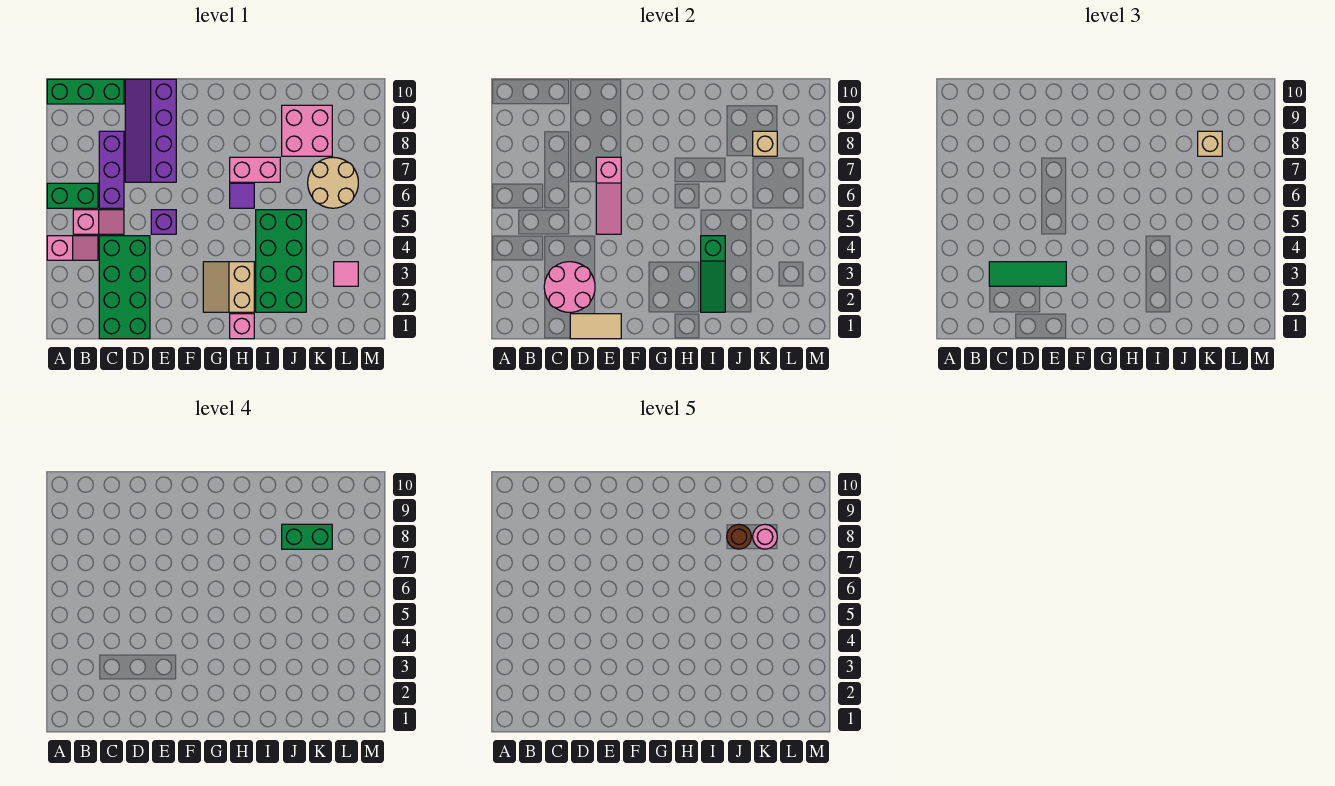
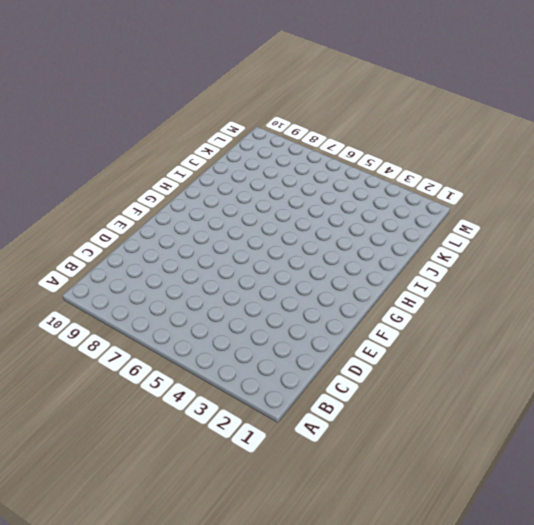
none -> pink slope A4:B4 level 1 top A
none -> green brick A6:B6 level 1
none -> green brick A10:C10 level 1

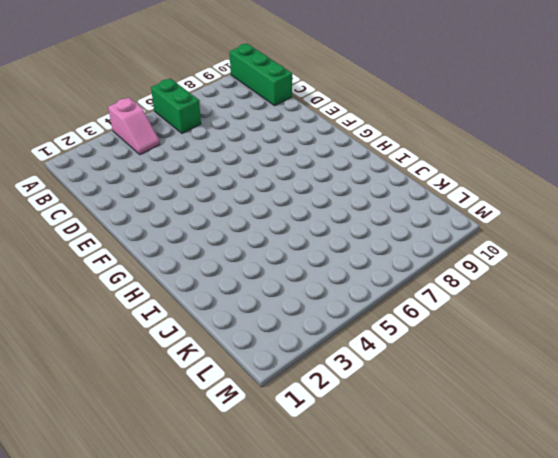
none -> pink slope B5:C5 level 1 top B
none -> green brick C1:D4 level 1
none -> purple brick C6:C8 level 1

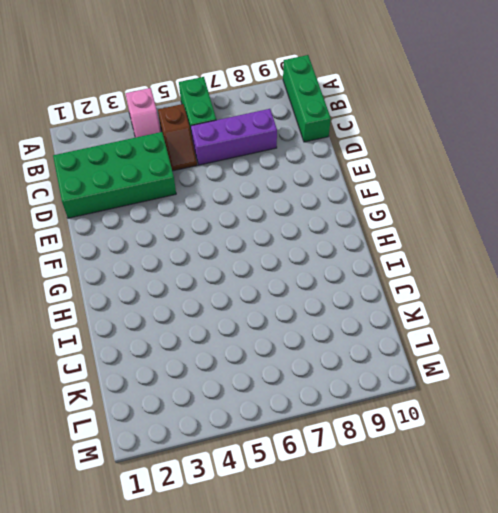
brown slope B5:C5 level 1 top B -> pink slope B5:C5 level 1 top B
none -> purple slope D7:E10 level 1 top E
none -> purple brick E5 level 1
none -> tan slope G2:H3 level 1 top H

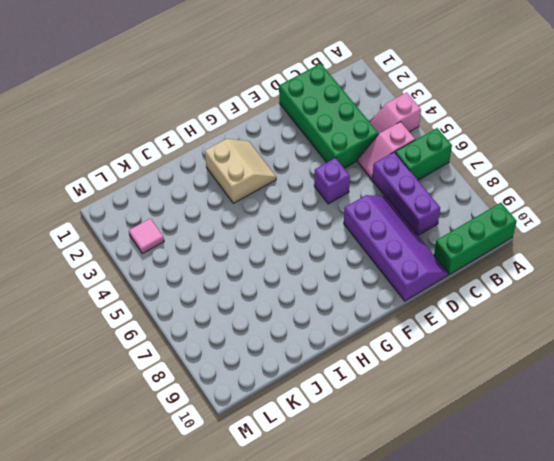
none -> pink brick H1 level 1
none -> purple tile H6 level 1
none -> pink brick H7:I7 level 1

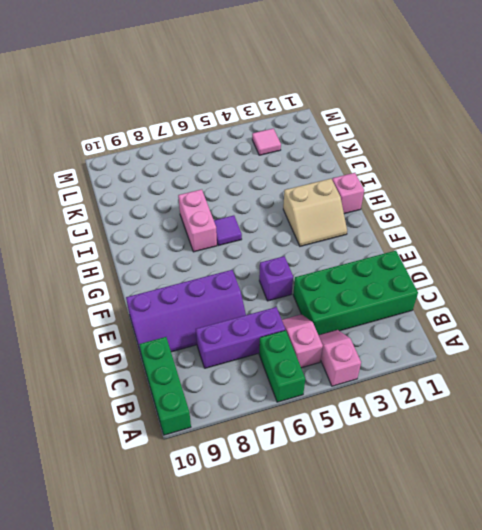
none -> green brick I2:J5 level 1
none -> pink brick J8:K9 level 1
none -> tan round brick K6:L7 level 1

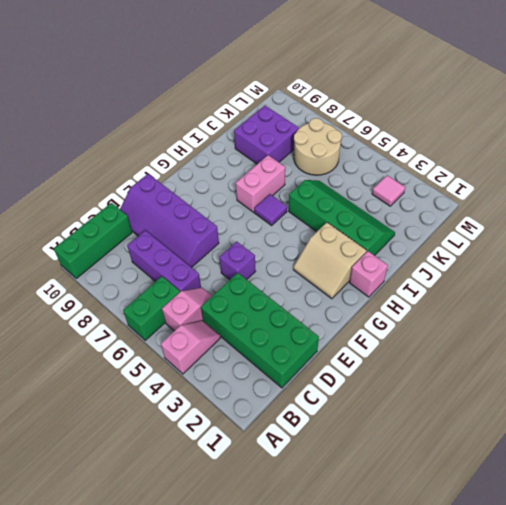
green slope I2:J5 level 1 top I -> green brick I2:J5 level 1
purple brick J8:K9 level 1 -> pink brick J8:K9 level 1
none -> pink round brick C2:D3 level 2
none -> tan tile D1:E1 level 2
none -> pink slope E5:E7 level 2 top 7

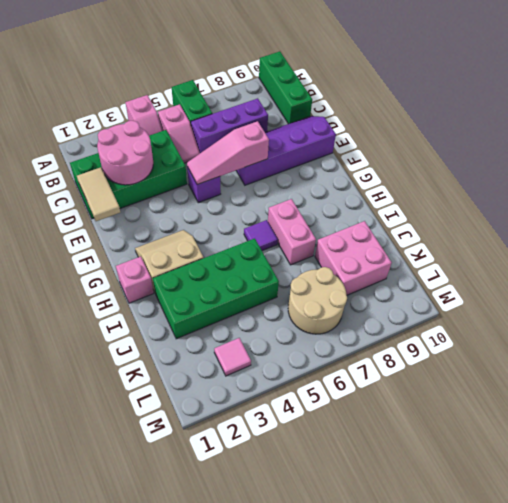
none -> green slope I2:I4 level 2 top 4
none -> tan brick K8 level 2
none -> green tile C3:E3 level 3

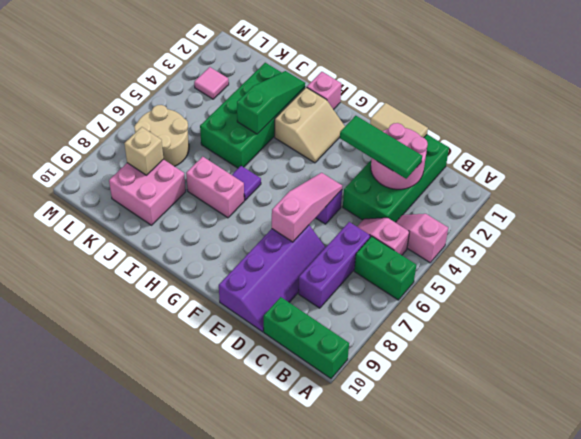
none -> tan brick K8 level 3
none -> green brick J8:K8 level 4
none -> brown round brick J8 level 5

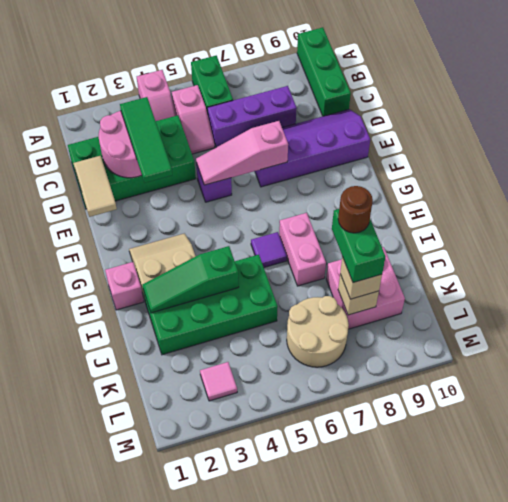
none -> pink round brick K8 level 5

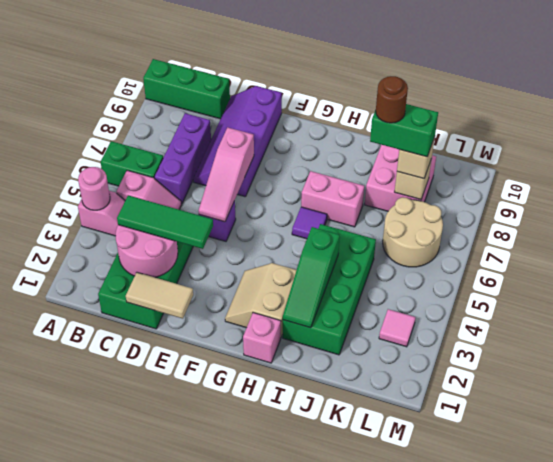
pink round brick A4 level 2 -> pink round brick K8 level 5

